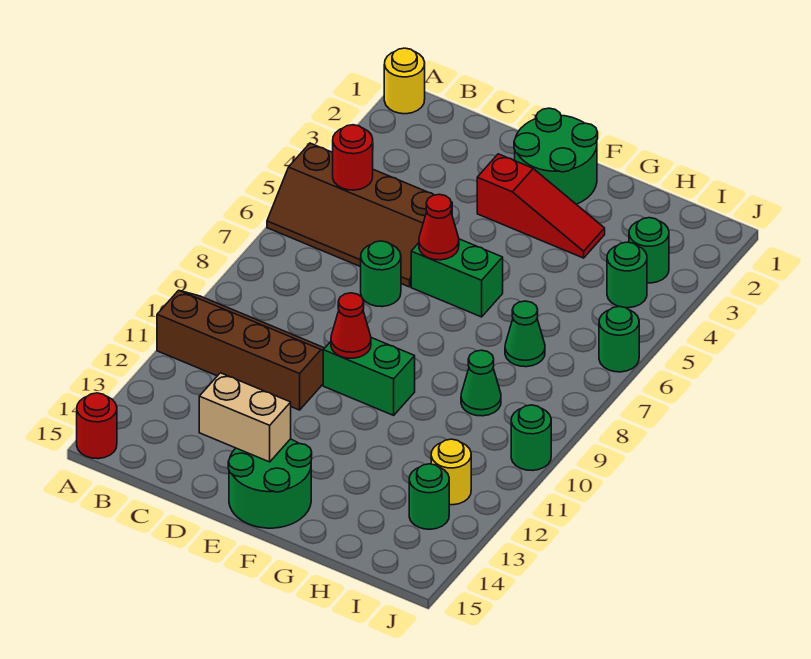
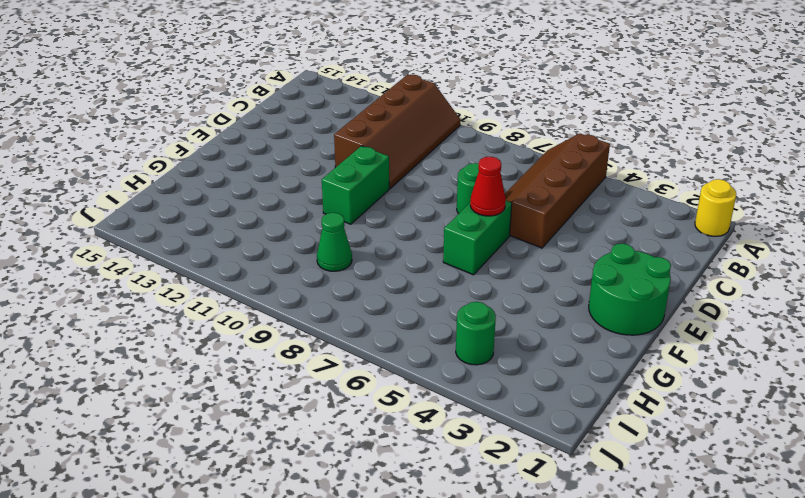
none -> red round brick A15 level 1
none -> red slope E3:G3 level 1 top E
none -> green round brick E14:F15 level 1

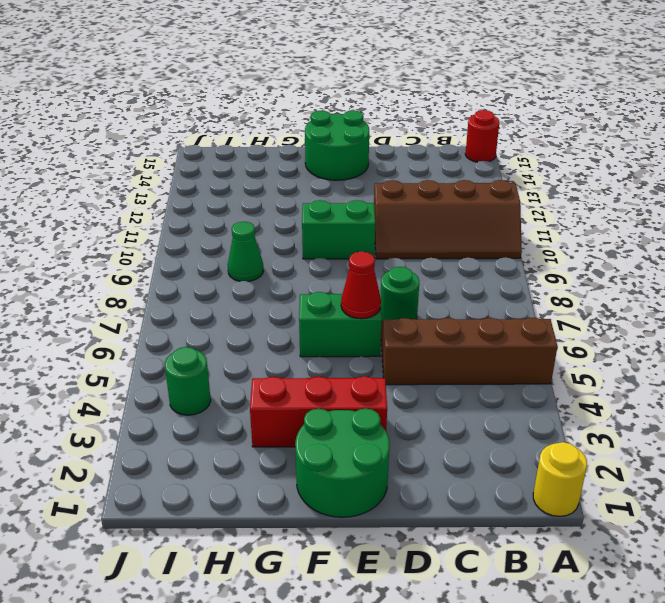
red brick E3:G3 level 1 -> red slope E3:G3 level 1 top E
none -> green cone H7 level 1
none -> green round brick I3 level 1
none -> yellow round brick I12 level 1

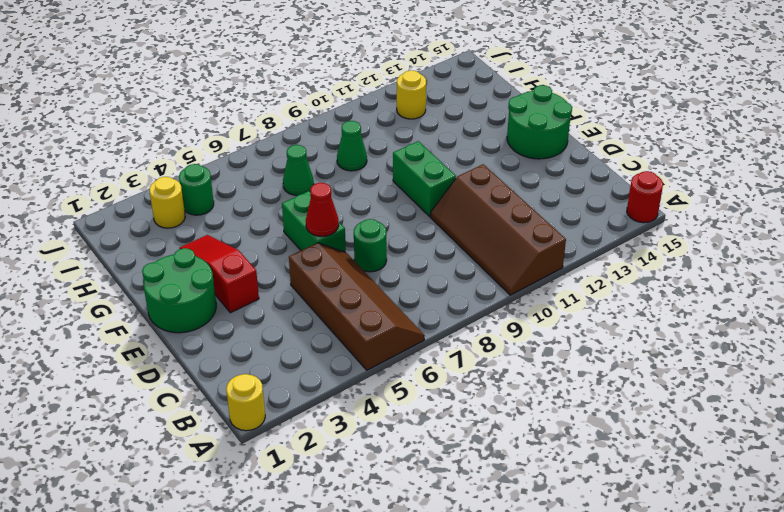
yellow round brick I3 level 1 -> green round brick I3 level 1
none -> green round brick I13 level 1
none -> green round brick J6 level 1
none -> green round brick J10 level 1

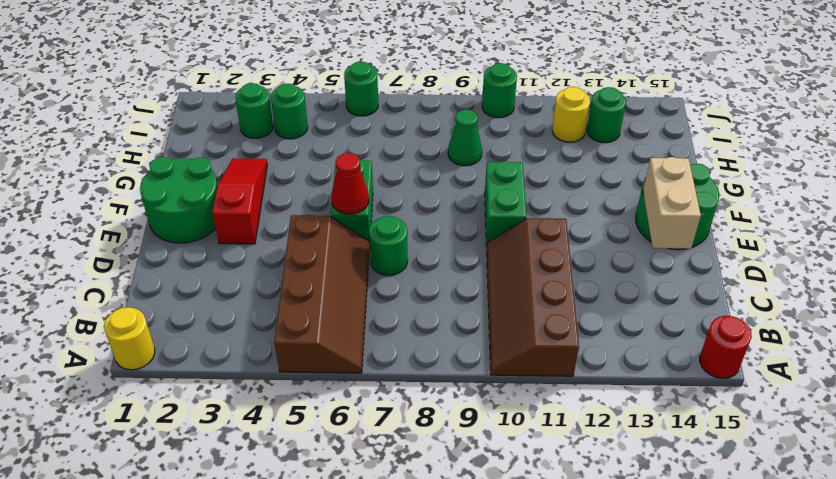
none -> green cone H7 level 1
none -> red round brick B5 level 2
none -> red cone E10 level 2

